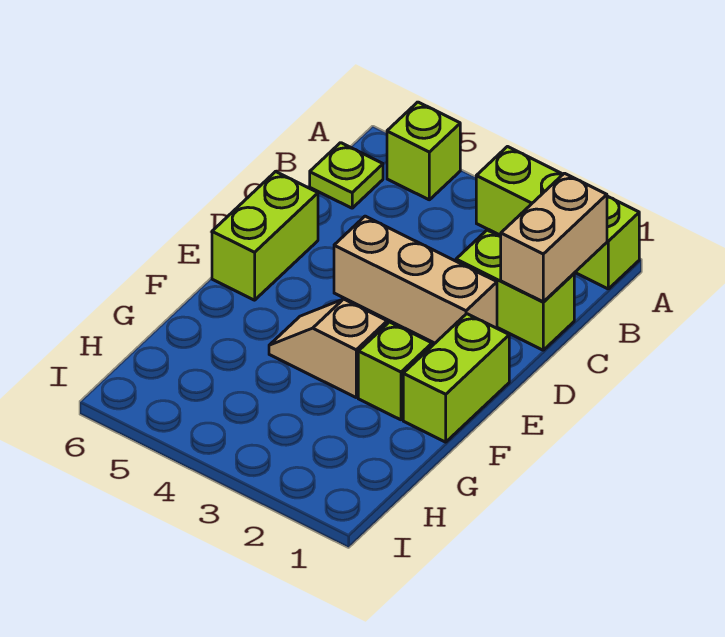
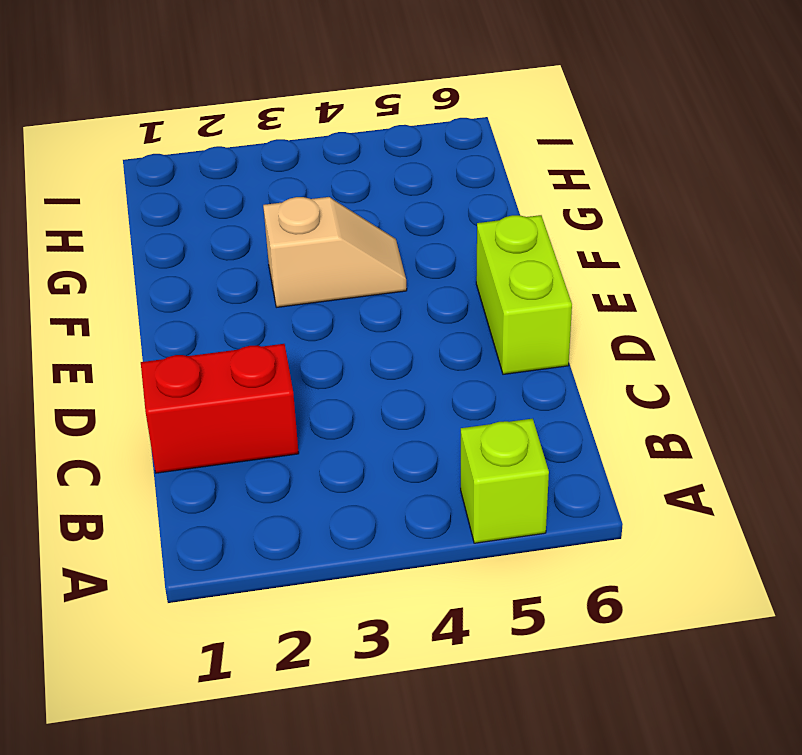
red brick C1:C2 level 1 -> lime brick C1:C2 level 1
none -> lime brick A1:A3 level 1
none -> lime plate B6 level 1

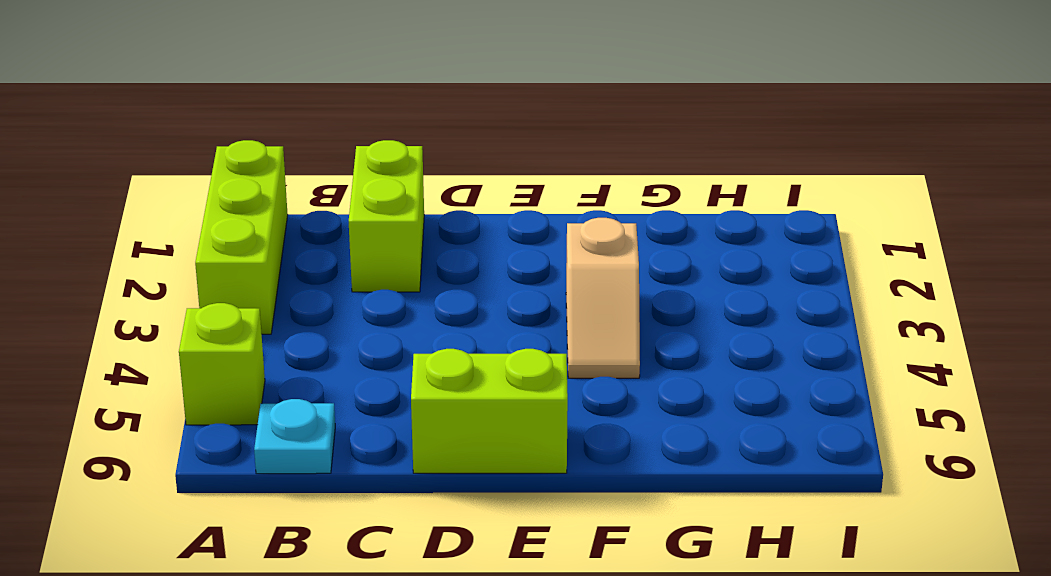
cyan plate B6 level 1 -> lime plate B6 level 1
none -> tan brick D2:D4 level 1
none -> lime brick E1:F1 level 1

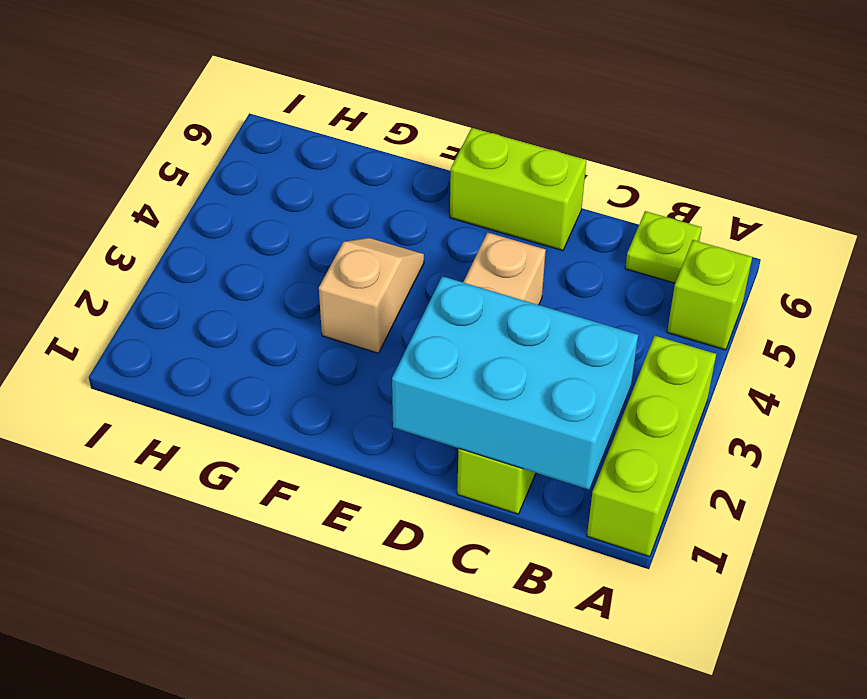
cyan brick B1:D2 level 2 -> tan brick B1:C1 level 2
none -> lime brick E1:F1 level 1
none -> lime brick F2 level 1

